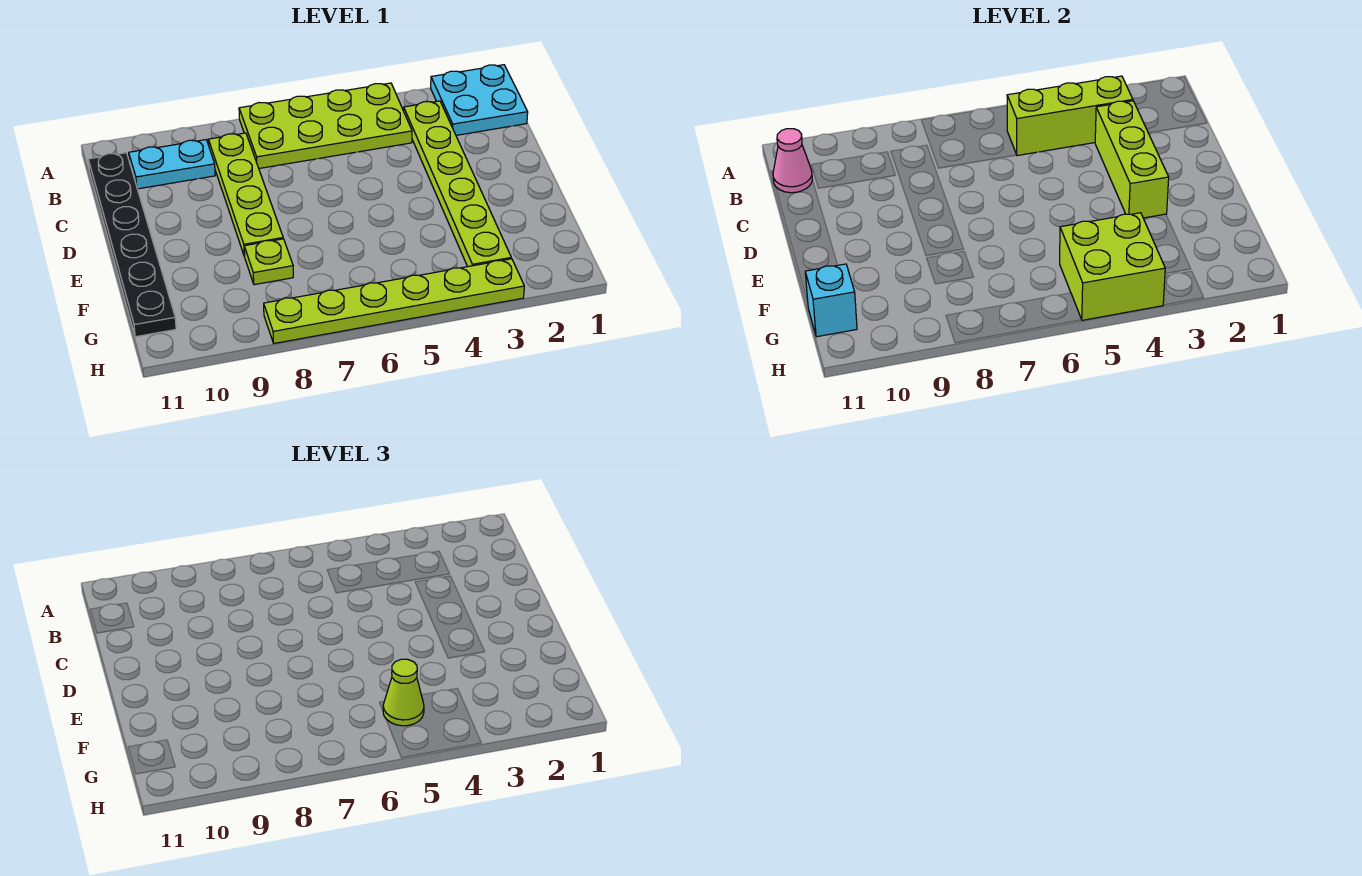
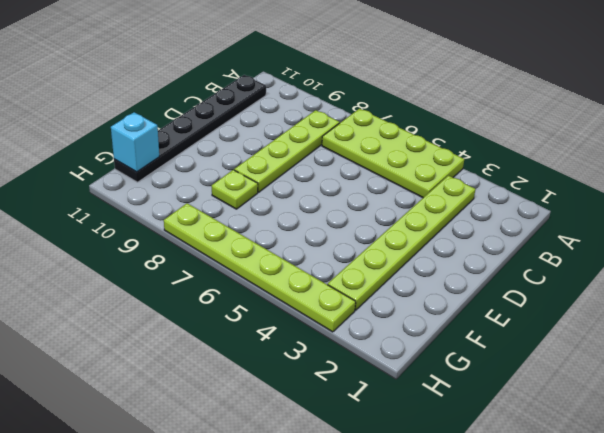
none -> cyan plate A1:B2 level 1
none -> cyan plate B9:B10 level 1
none -> lime brick B3:B5 level 2

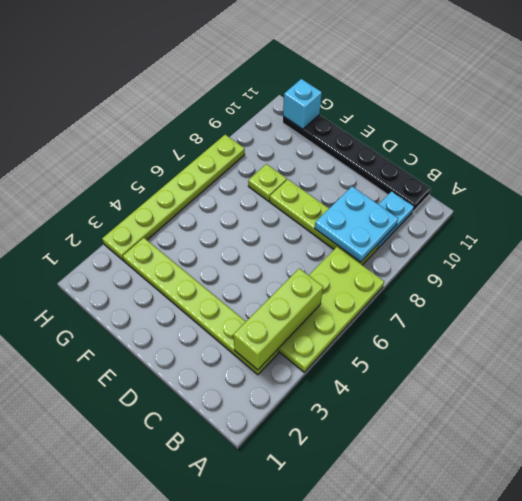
cyan plate B8:C9 level 2 -> cyan plate A1:B2 level 1
none -> pink cone B11 level 2
none -> lime brick C3:E3 level 2
none -> lime brick G4:H5 level 2

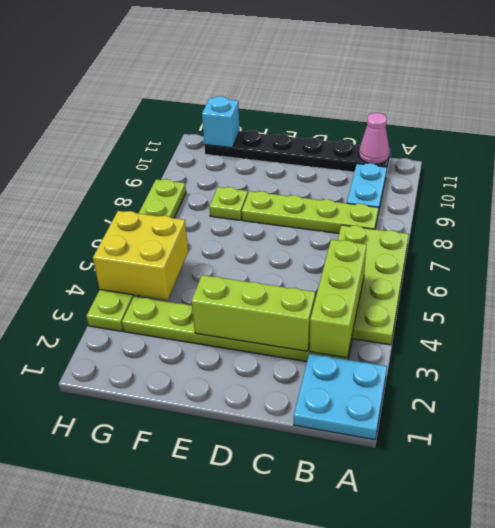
yellow brick G4:H5 level 2 -> lime brick G4:H5 level 2
none -> lime cone G5 level 3

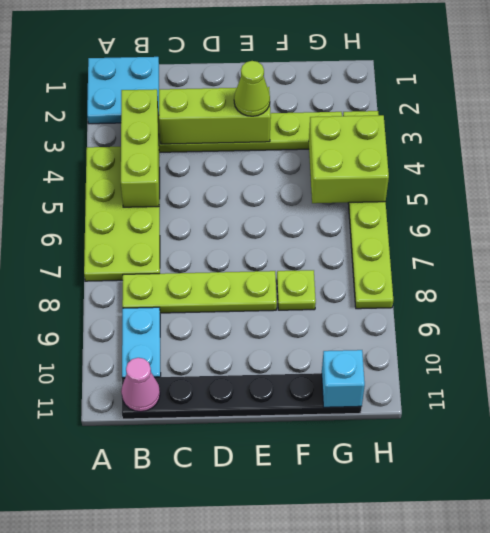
lime cone E3 level 3 -> lime cone G5 level 3

